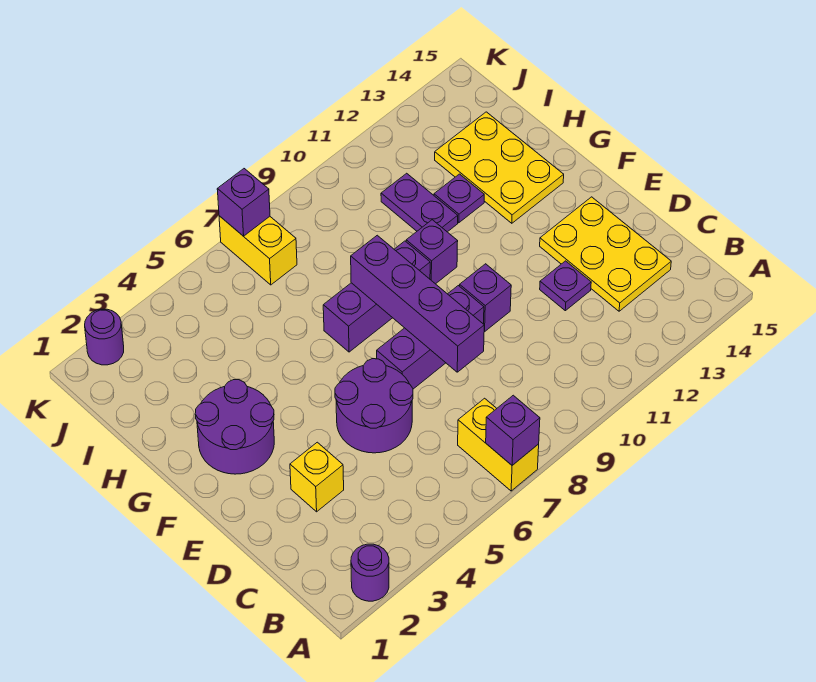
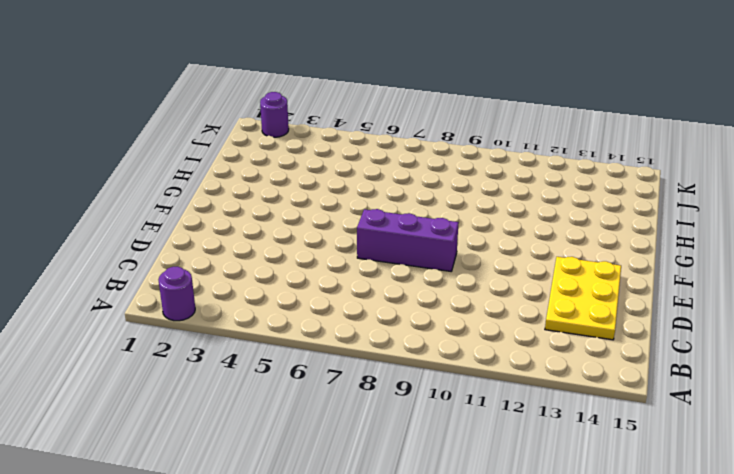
none -> yellow brick A7:B7 level 1
none -> yellow brick D3 level 1
none -> purple round brick D5:E6 level 1

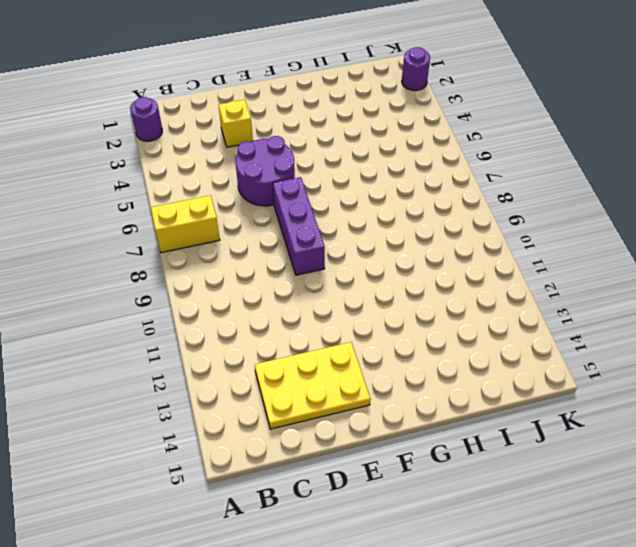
none -> purple plate D12 level 1
none -> purple brick E10 level 1
none -> purple round brick F2:G3 level 1

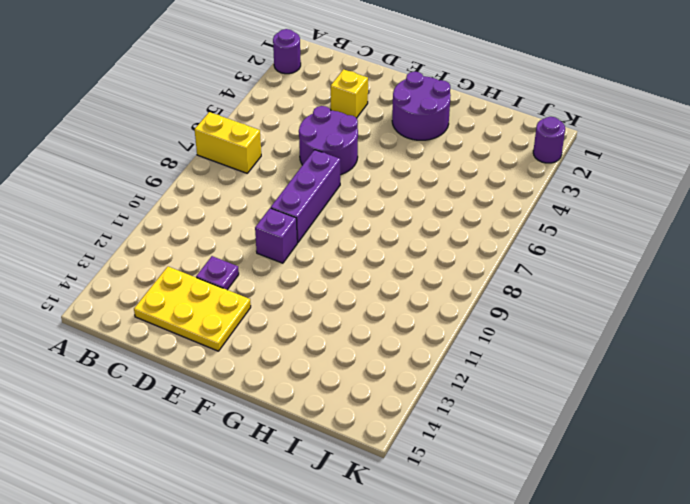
none -> purple brick G7:G9 level 1
none -> purple brick G10 level 1
none -> yellow plate G13:I14 level 1

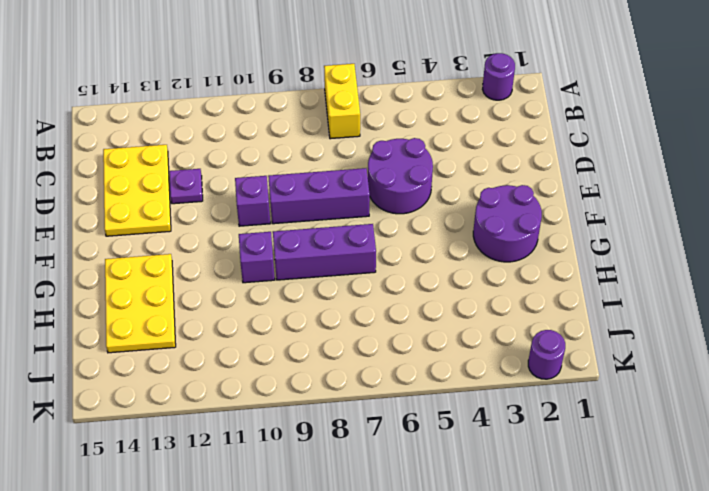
none -> yellow brick D3 level 1
none -> purple plate H11:I11 level 1
none -> purple plate H12 level 1

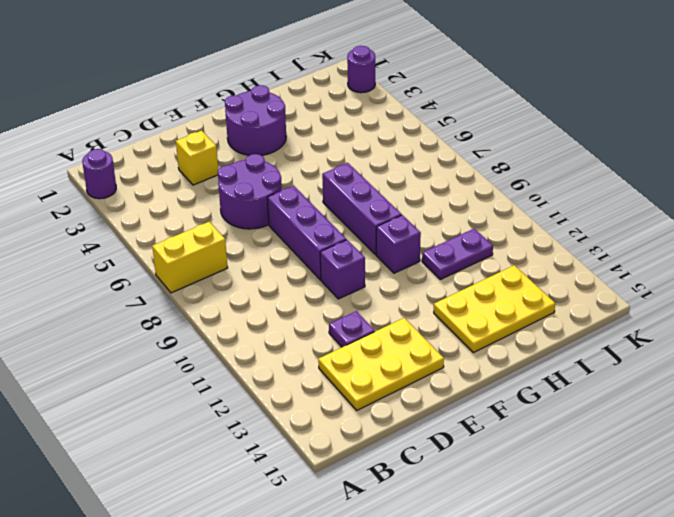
none -> purple plate H12 level 1
none -> yellow brick J7:K7 level 1
none -> purple brick A7 level 2

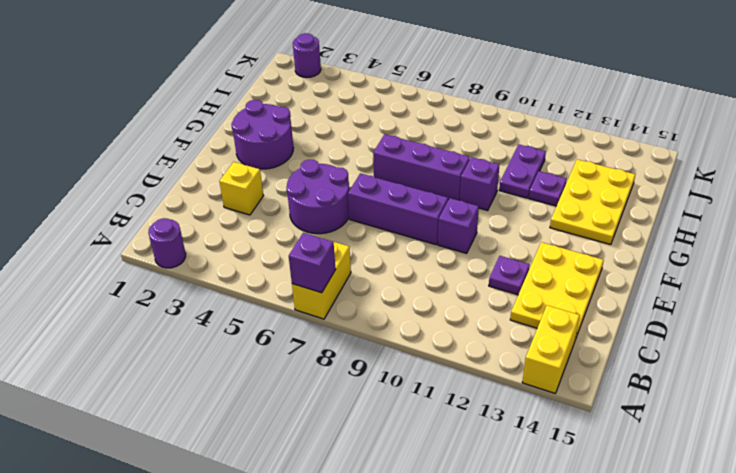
yellow brick A14:B14 level 1 -> yellow brick J7:K7 level 1
none -> purple brick D8:G8 level 2
none -> purple brick K7 level 2

